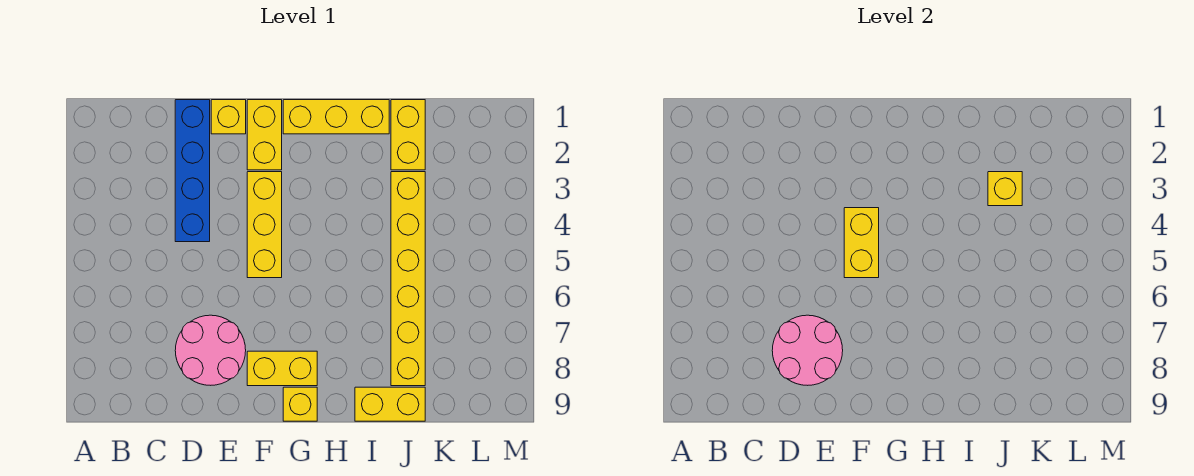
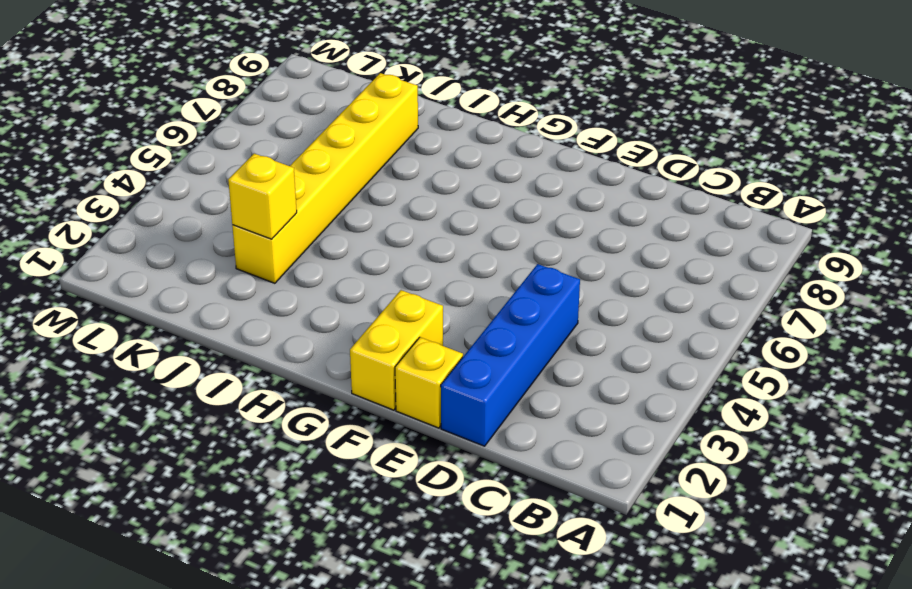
none -> pink round brick D7:E8 level 1
none -> yellow brick F3:F5 level 1
none -> yellow brick F8:G8 level 1

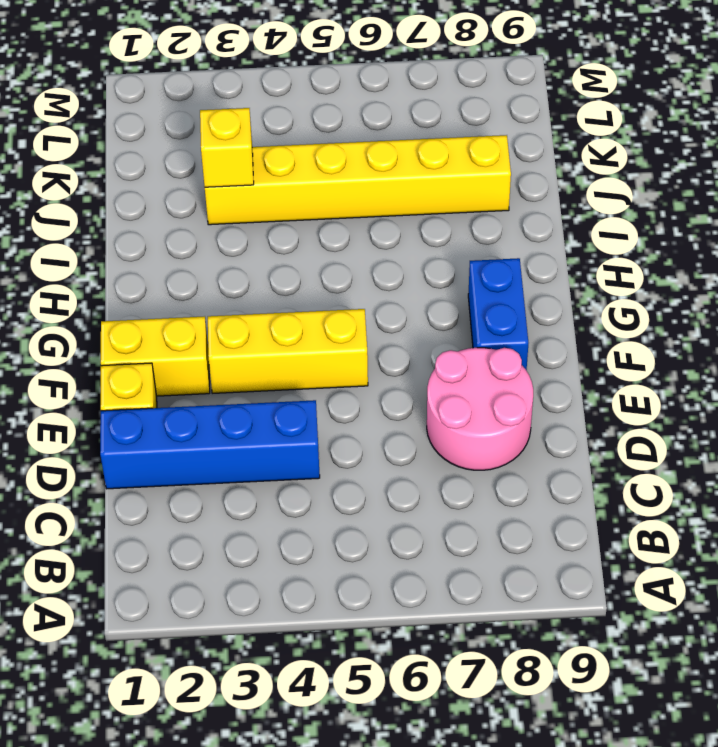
blue brick F8:G8 level 1 -> yellow brick F8:G8 level 1
none -> yellow brick G1:I1 level 1
none -> yellow brick G9 level 1
none -> yellow brick I9:J9 level 1

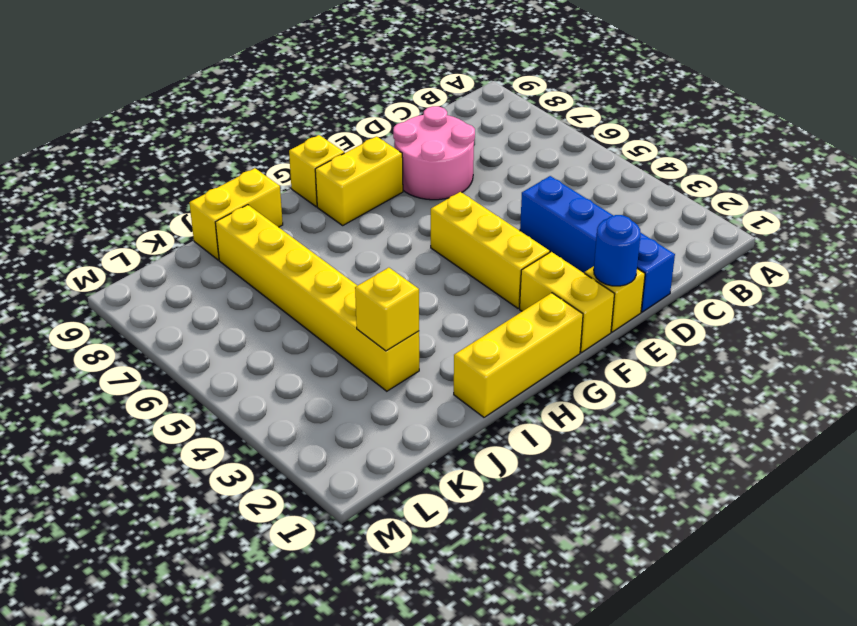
blue round brick E1 level 2 -> none
none -> yellow brick J1:J2 level 1
none -> pink round brick D7:E8 level 2
none -> yellow brick F4:F5 level 2

